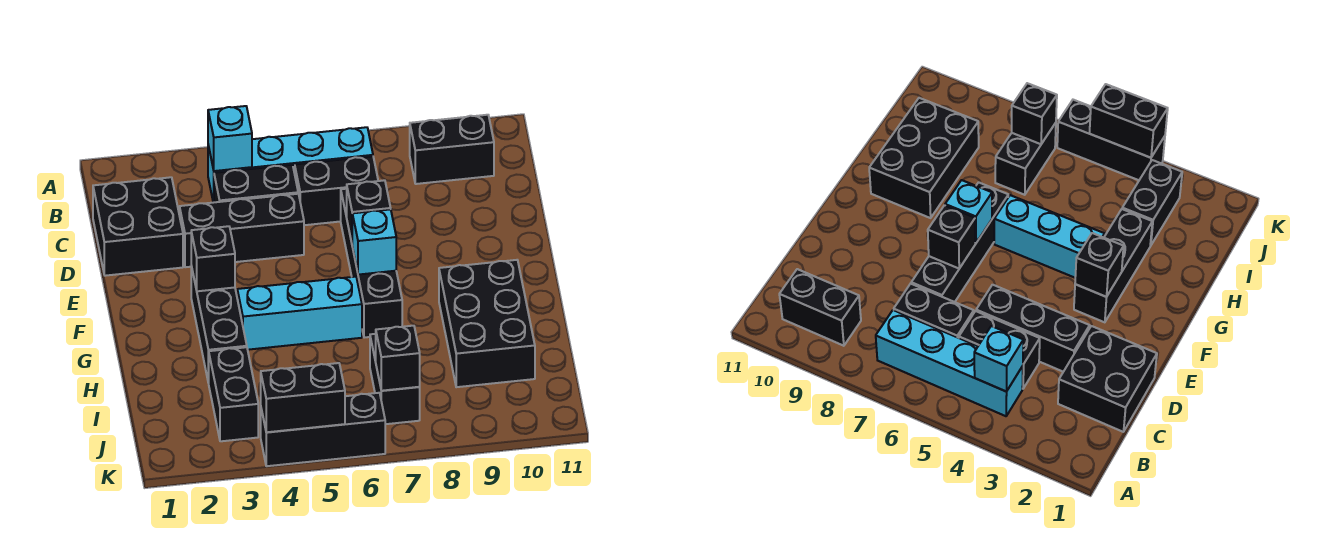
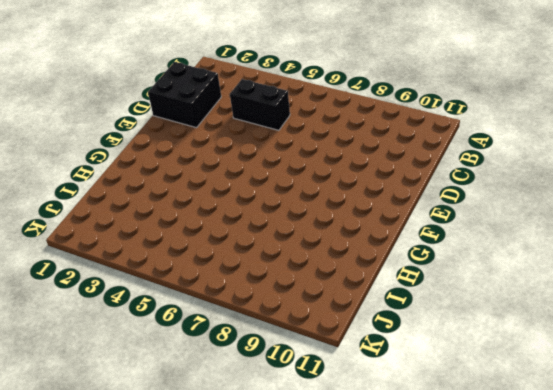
none -> cyan brick B4:B7 level 1
none -> black brick B9:B10 level 1
none -> black brick C6:C7 level 1

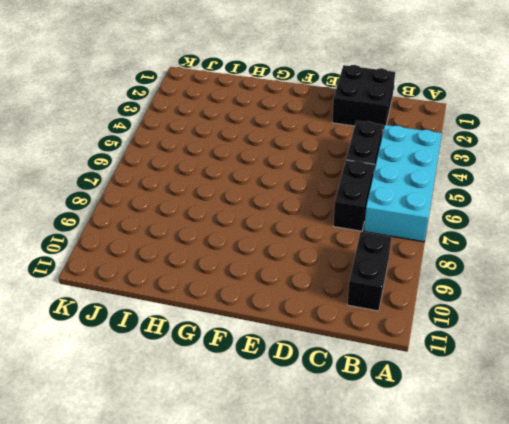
cyan brick A4:B7 level 1 -> cyan brick B4:B7 level 1
none -> black brick D3:D5 level 1
none -> black brick D7:G7 level 1
none -> black brick F3:H3 level 1

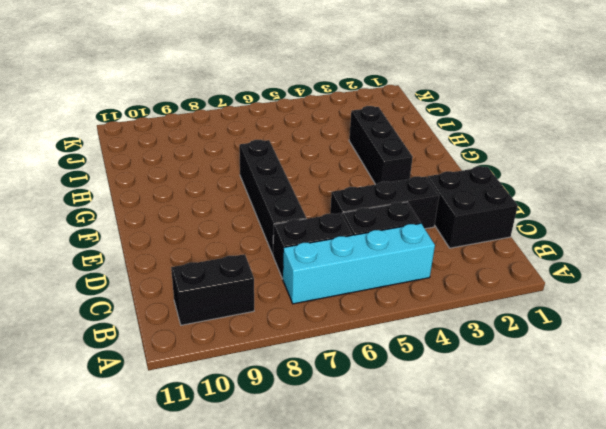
none -> cyan brick G4:G6 level 1
none -> black brick G9:I10 level 1
none -> black brick I3:J3 level 1

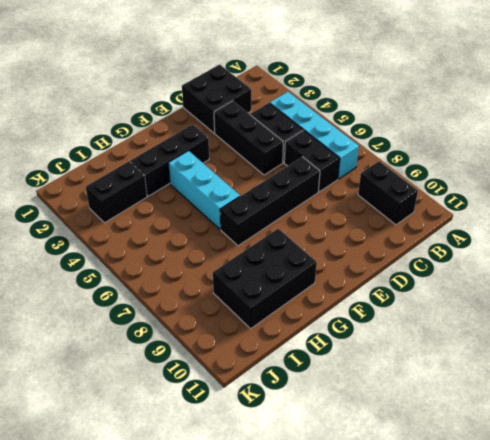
none -> black brick I7:J7 level 1
none -> black brick K4:K6 level 1
none -> cyan brick B4 level 2

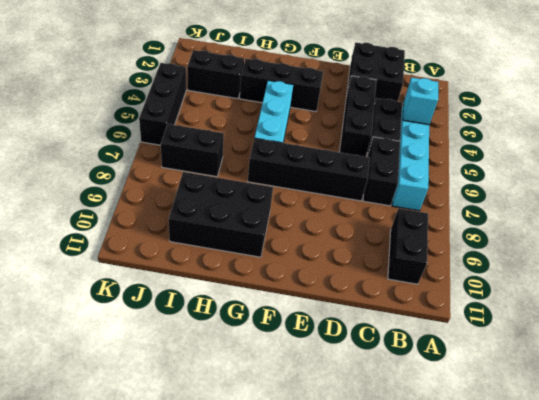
none -> black brick E7 level 2
none -> black brick F3 level 2
none -> cyan brick F7 level 2

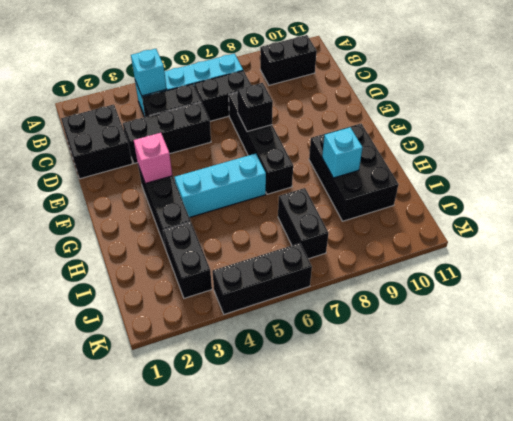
pink brick F3 level 2 -> black brick F3 level 2
cyan brick H9 level 2 -> cyan brick F7 level 2
none -> black brick J7 level 2
none -> black brick K4:K5 level 2

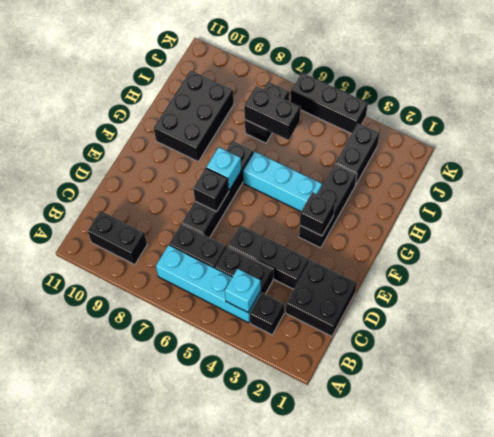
black brick B3 level 1 -> black brick J7 level 2
black brick I6:I7 level 2 -> black brick K4:K5 level 2

